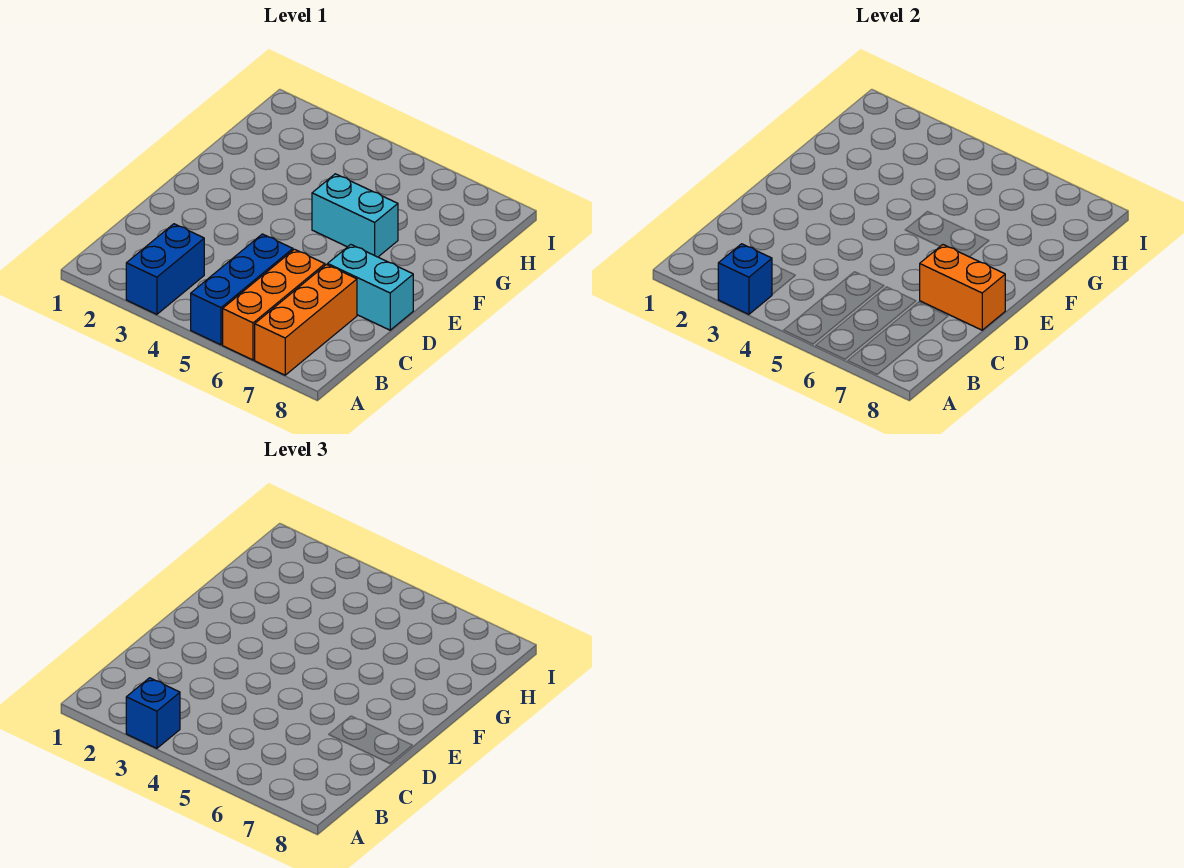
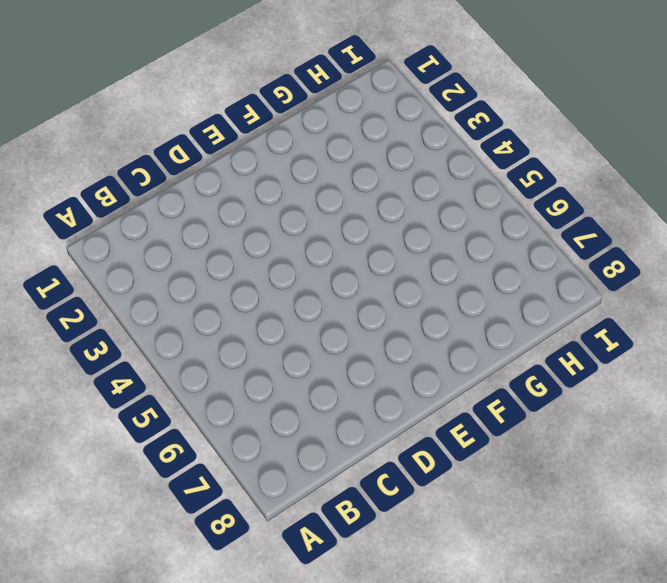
none -> blue brick A3:B3 level 1
none -> blue brick A5:C5 level 1

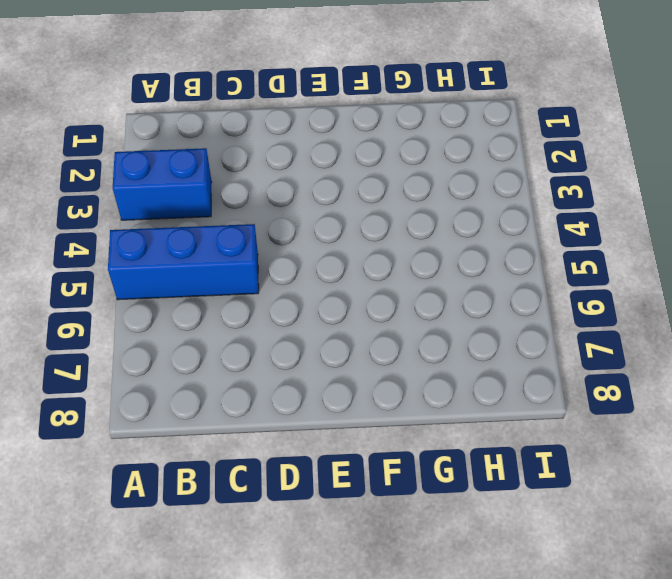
none -> orange brick A6:C6 level 1
none -> orange brick A7:C7 level 1

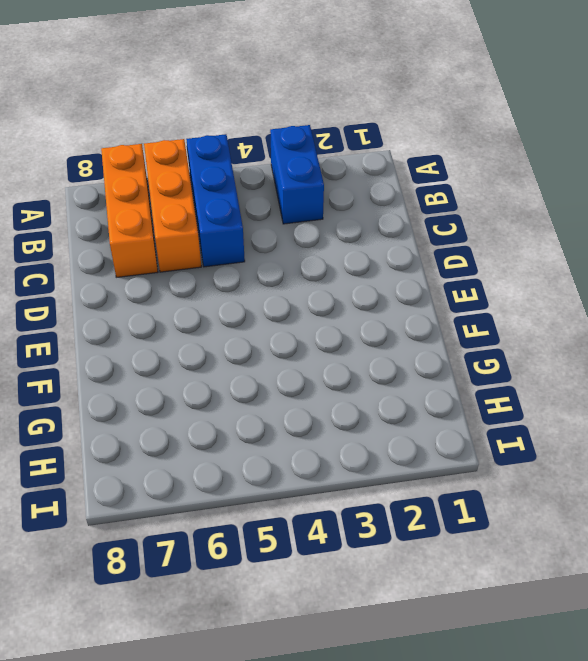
none -> cyan brick D7:D8 level 1
none -> cyan brick F5:F6 level 1

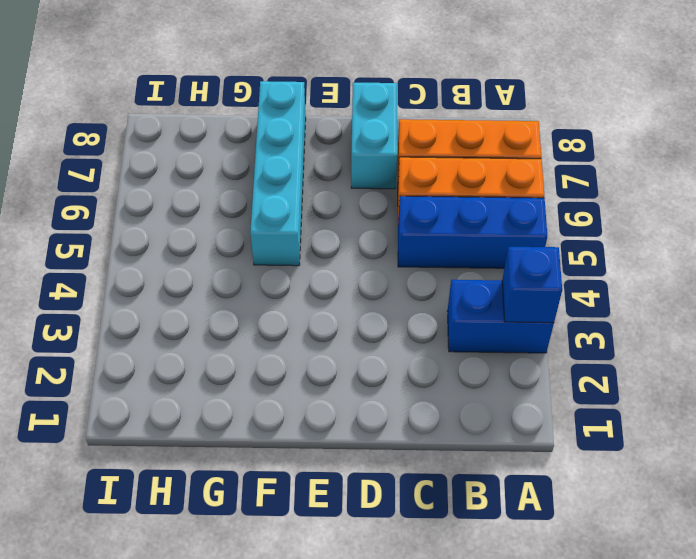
cyan brick F5:F8 level 1 -> cyan brick F5:F6 level 1
none -> orange brick D7:D8 level 2
none -> blue brick A3 level 3

